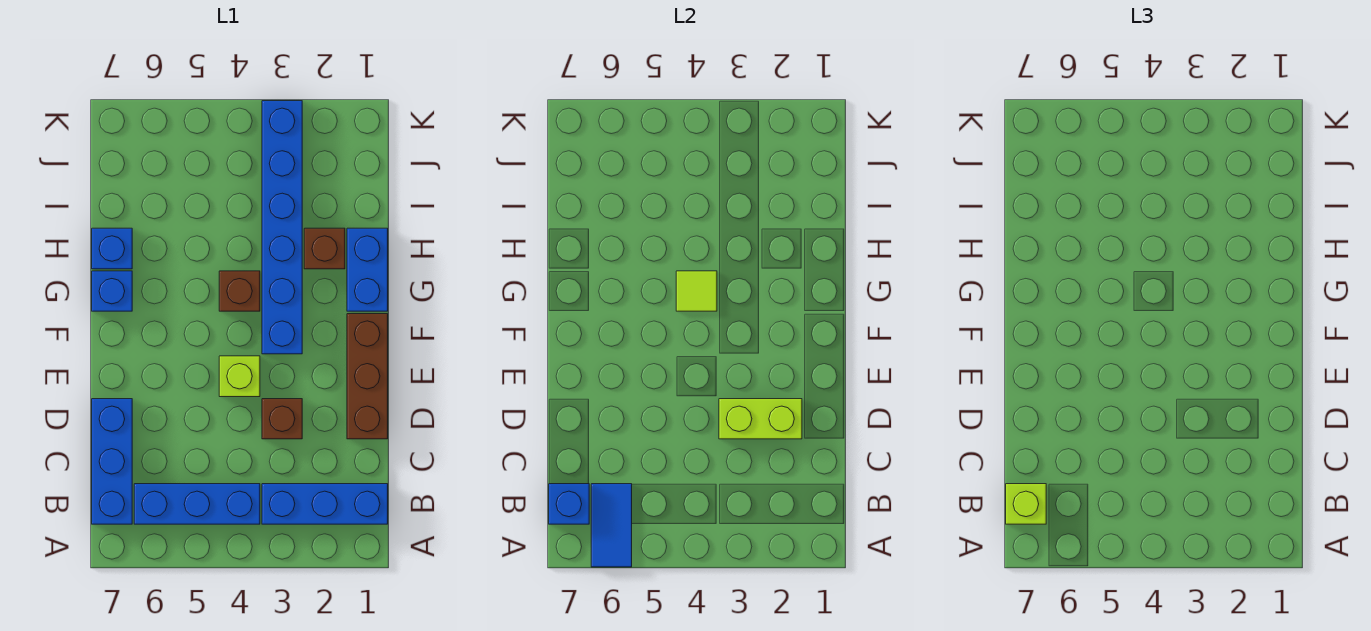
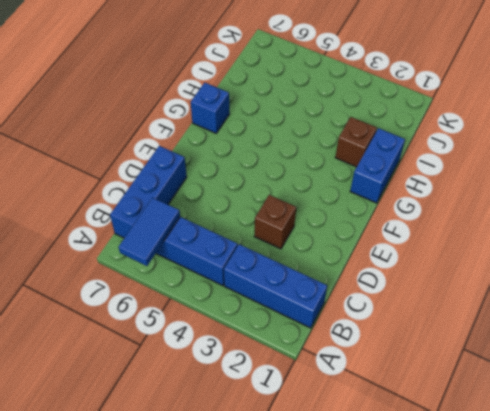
none -> brown brick D1:F1 level 1
none -> lime brick E4 level 1
none -> blue brick F3:K3 level 1

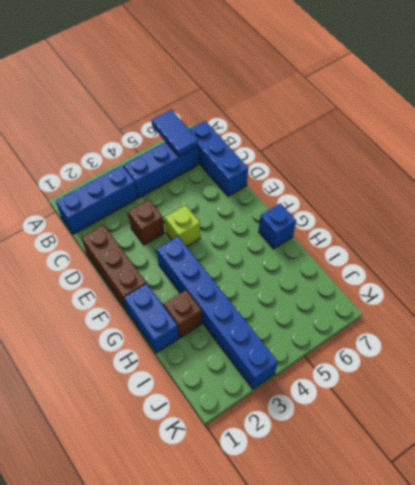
none -> brown brick G4 level 1
none -> blue brick H7 level 1
none -> blue brick B7 level 2

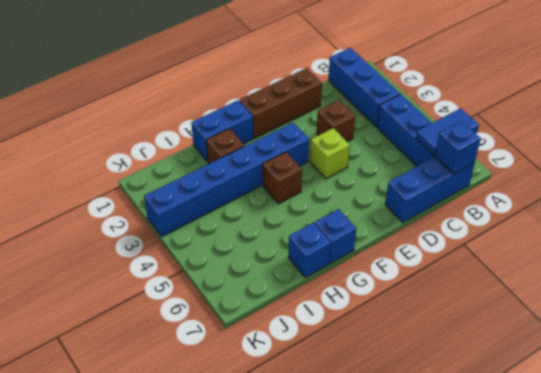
none -> lime brick D2:D3 level 2
none -> lime tile G4 level 2
none -> lime brick B7 level 3

